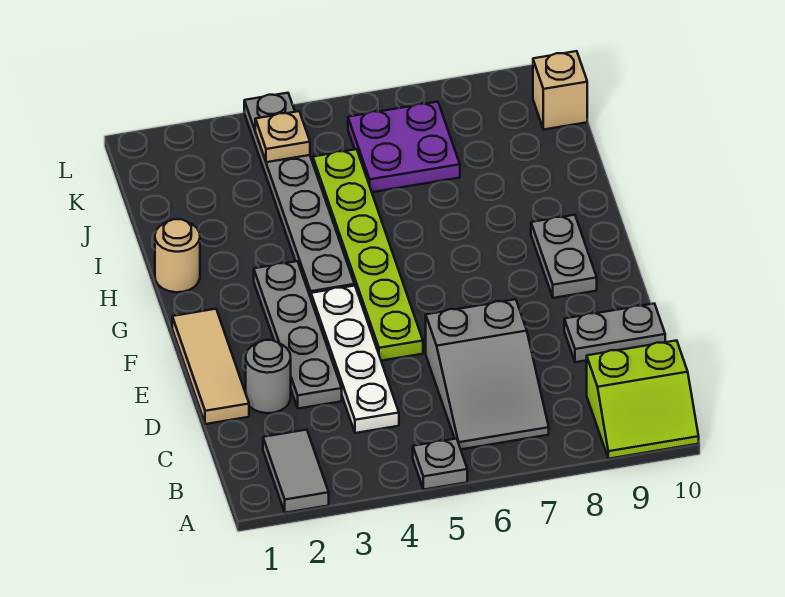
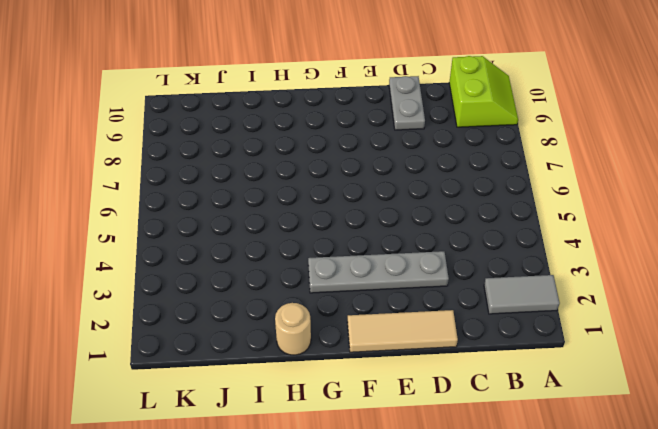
none -> grey plate A5 level 1
none -> grey slope B6:D7 level 1 top D
none -> white plate C4:F4 level 1

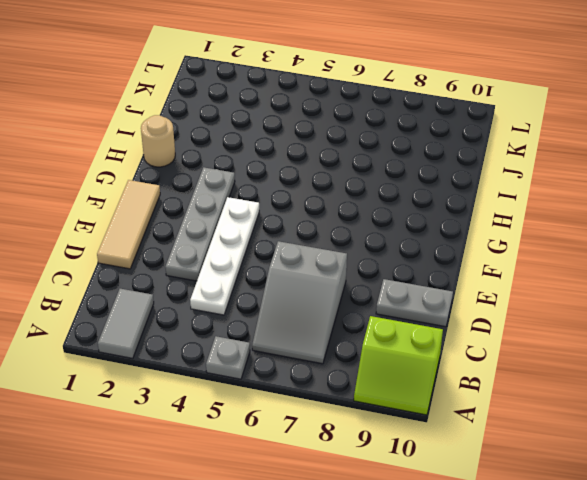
none -> grey round brick D2 level 1
none -> lime plate E5:J5 level 1
none -> grey plate F9:G9 level 1

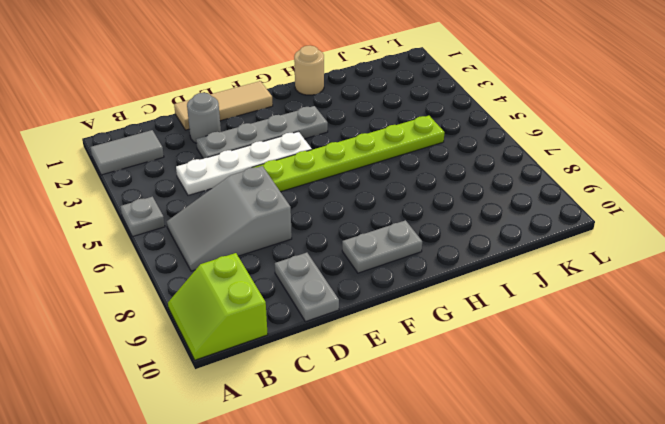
none -> grey plate G4:L4 level 1
none -> purple plate J6:K7 level 1
none -> tan brick K10 level 1

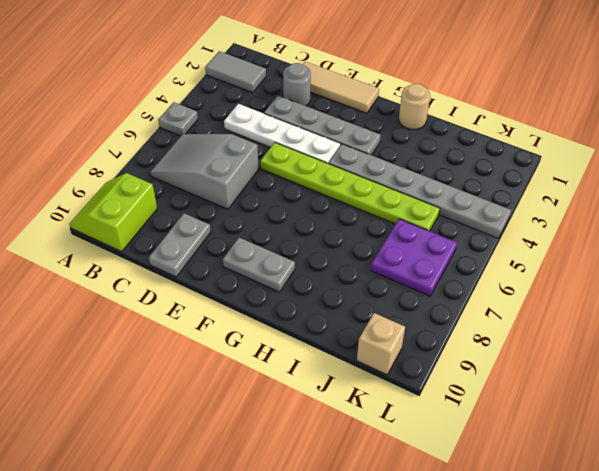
none -> tan plate K4 level 2

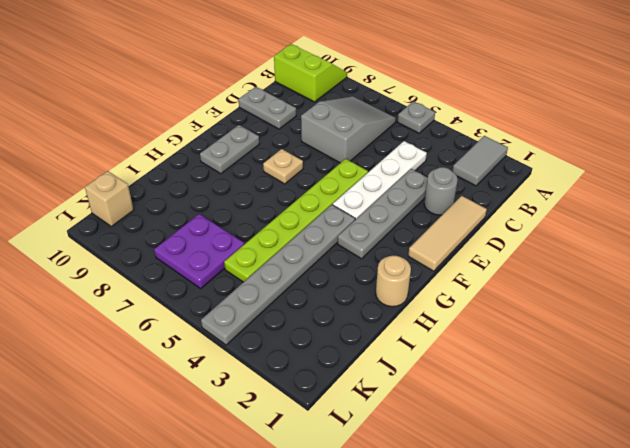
tan plate F7 level 1 -> tan plate K4 level 2

